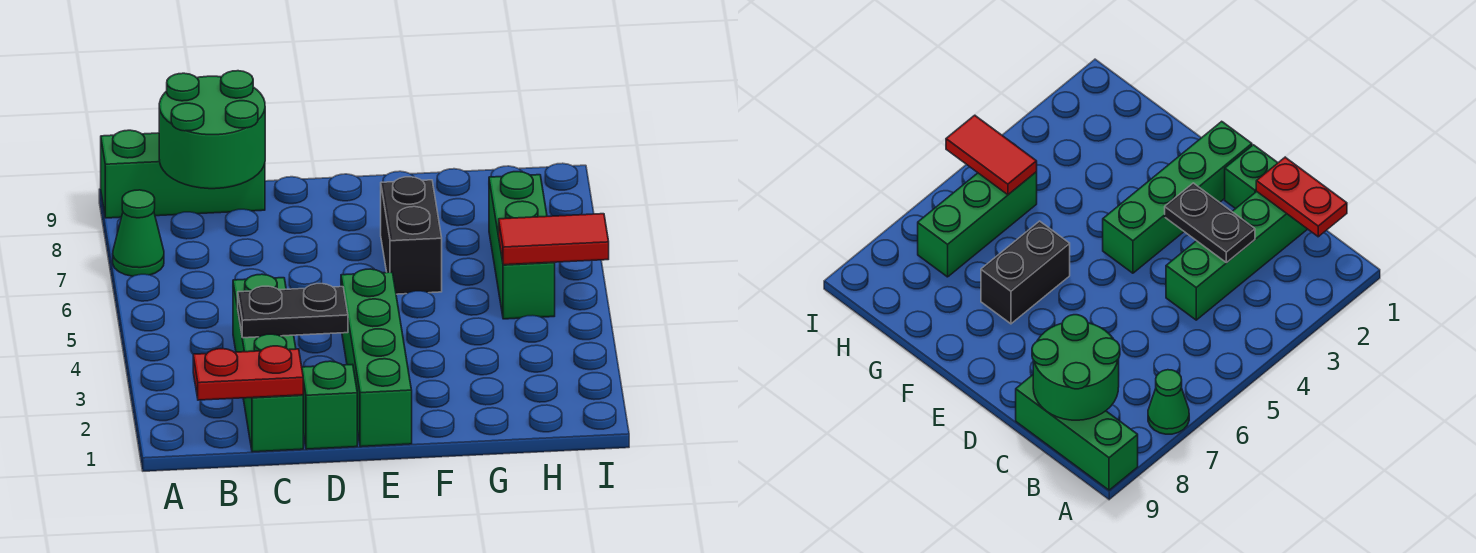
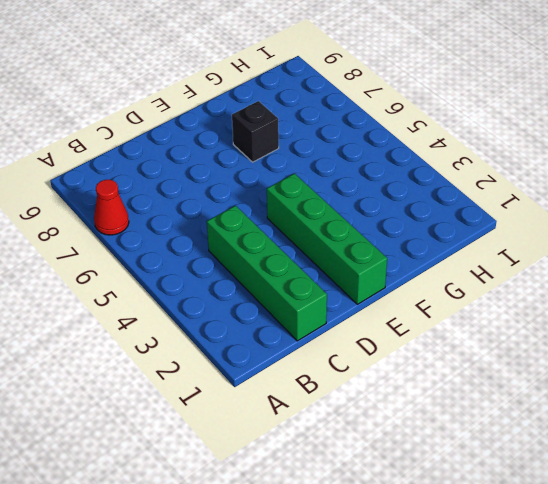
red cone A7 level 1 -> green cone A7 level 1
black brick F7 level 1 -> black brick F6:F7 level 1
none -> green brick A9:C9 level 1
none -> green brick D1 level 1

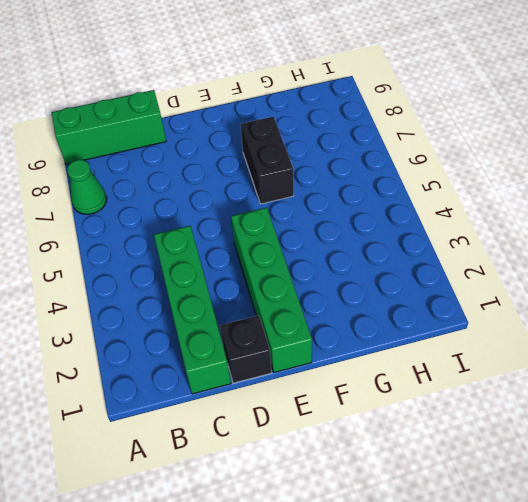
black brick D1 level 1 -> green brick D1 level 1
none -> green brick H5:H7 level 1
none -> red plate B1:C1 level 2

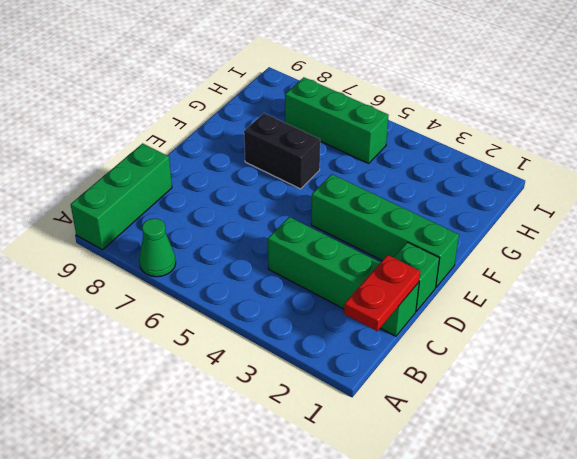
none -> green round brick B8:C9 level 2
none -> black plate C3:D3 level 2

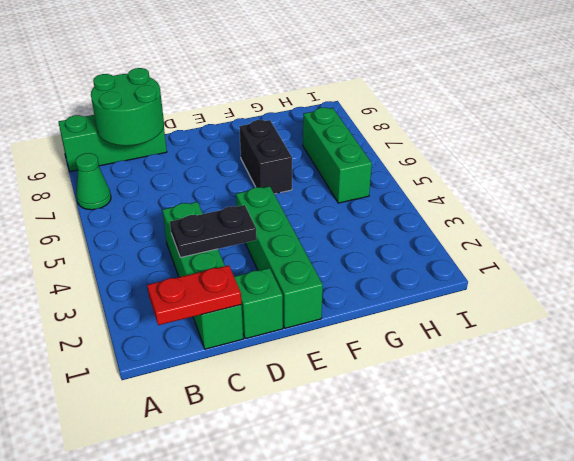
none -> red tile H5:I5 level 2

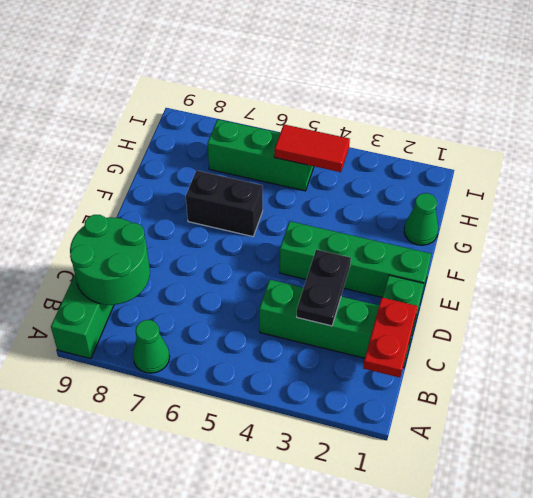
green cone G1 level 1 -> none
red tile H4:H5 level 2 -> red tile H5:I5 level 2

